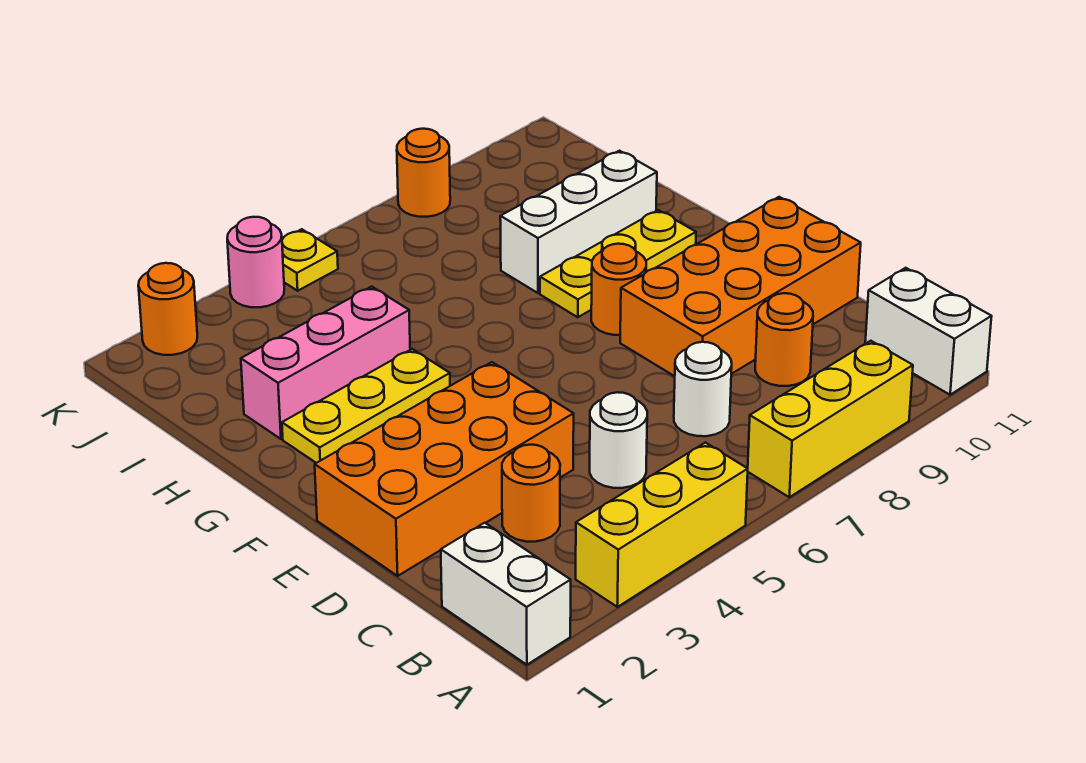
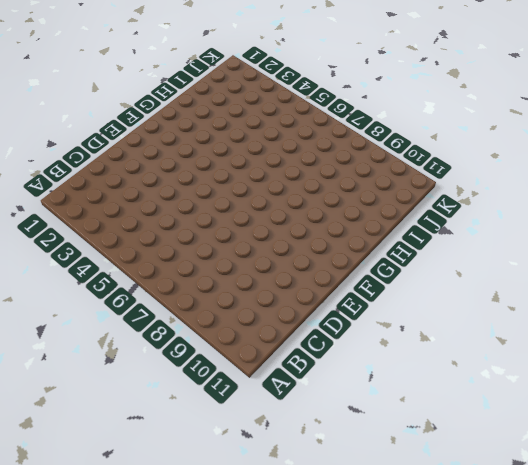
none -> white brick A1:B1 level 1
none -> yellow brick A3:A5 level 1
none -> yellow brick A7:A9 level 1

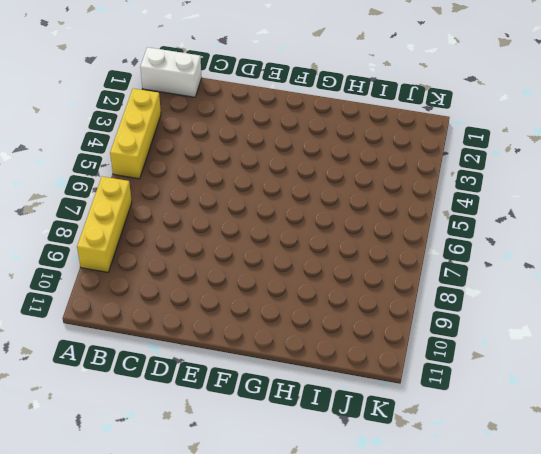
none -> white brick A11:B11 level 1
none -> orange round brick C3 level 1
none -> white round brick C5 level 1

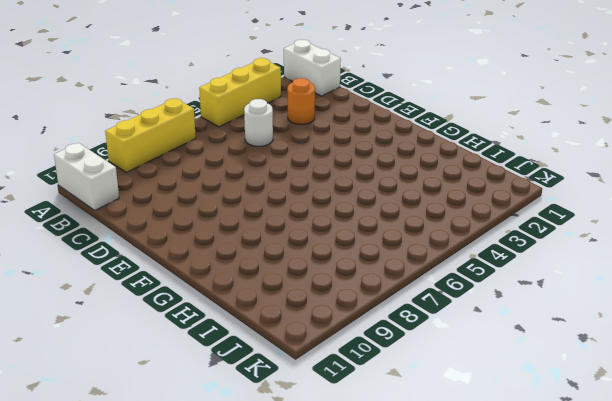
none -> white round brick C7 level 1
none -> orange round brick C9 level 1
none -> orange brick D1:E4 level 1

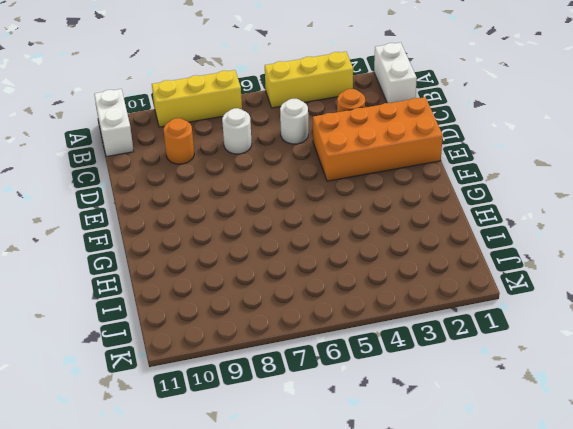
none -> orange brick D8:E11 level 1
none -> orange round brick F8 level 1
none -> yellow plate G2:G4 level 1

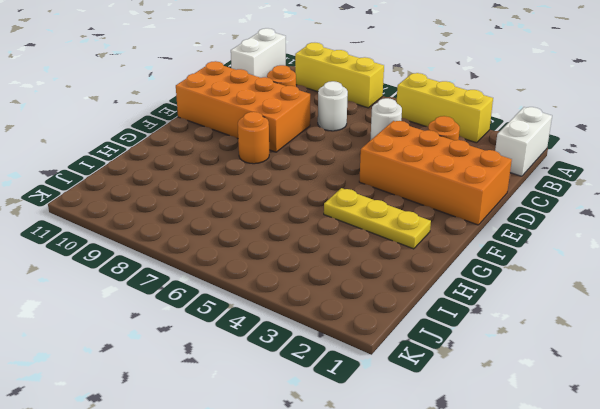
none -> yellow plate G8:G10 level 1
none -> pink brick H2:H4 level 1
none -> white brick H8:H10 level 1

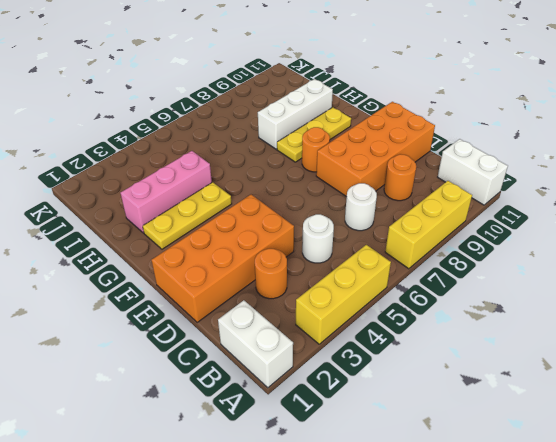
none -> orange round brick K2 level 1
none -> pink round brick K4 level 1
none -> yellow plate K5 level 1

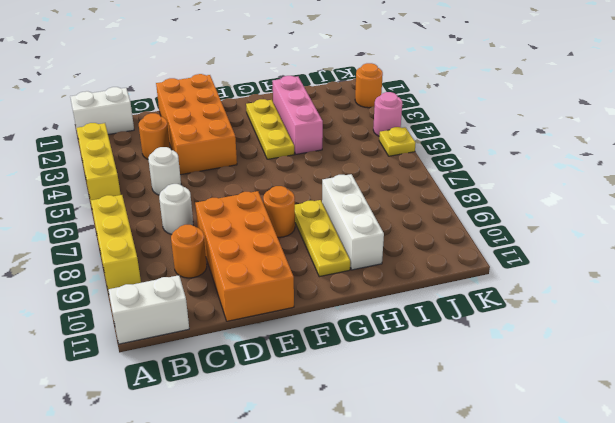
none -> orange round brick K8 level 1

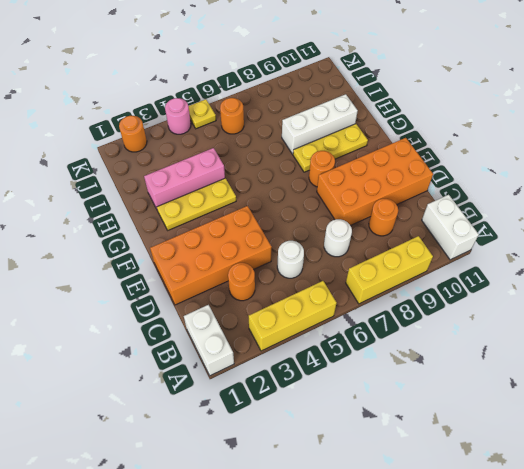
orange round brick J6 level 1 -> orange round brick K8 level 1

